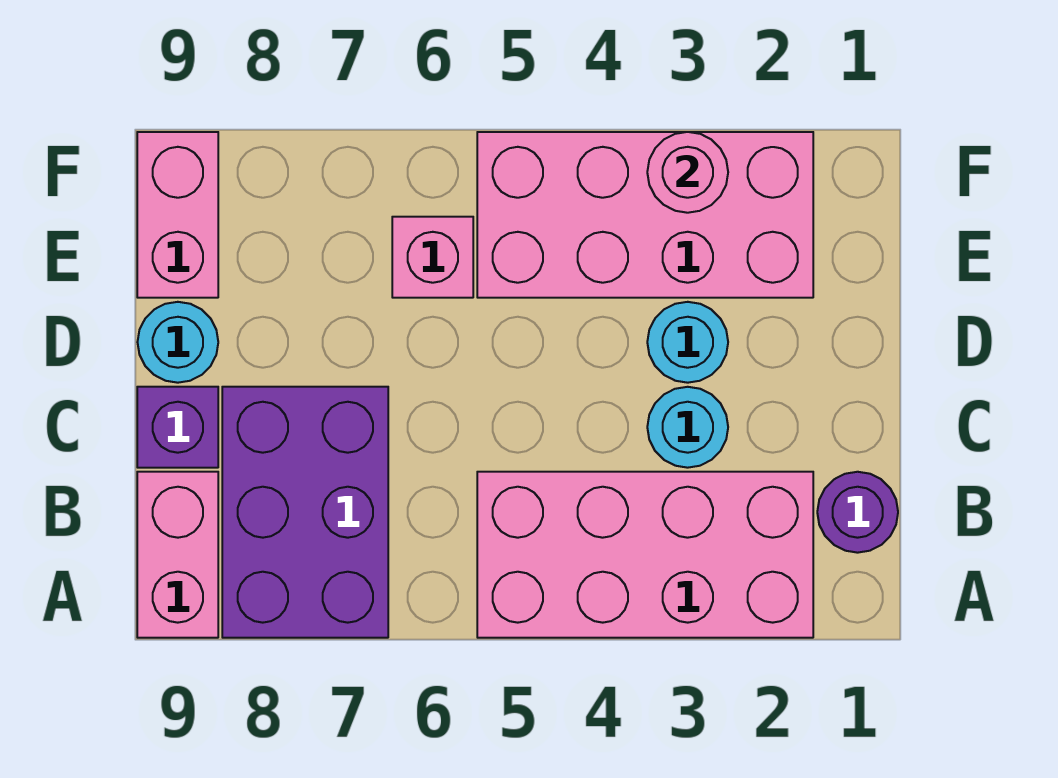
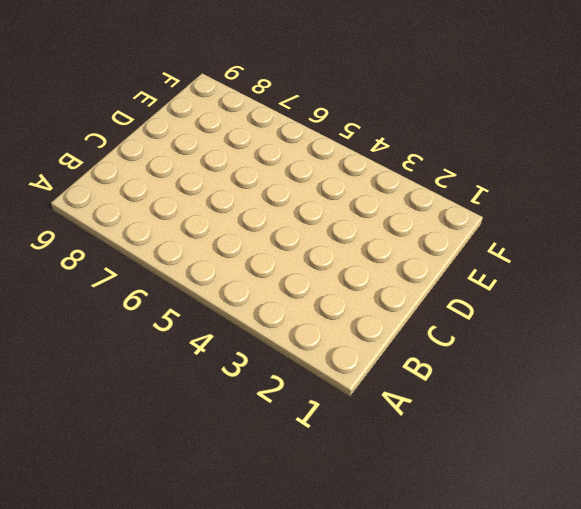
none -> pink brick A2:B5 level 1
none -> purple brick A7:C8 level 1
none -> pink brick A9:B9 level 1

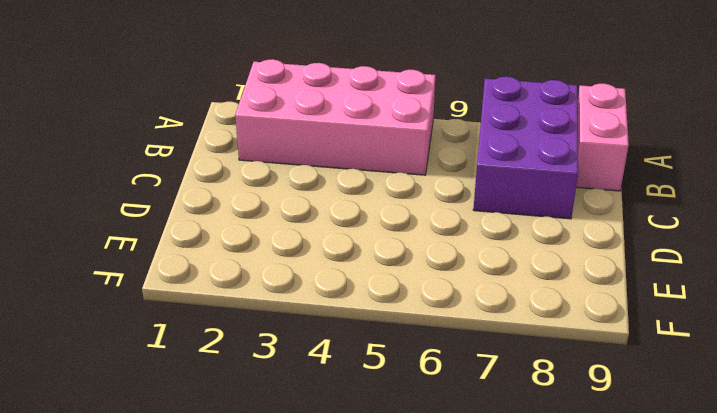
none -> purple round brick B1 level 1
none -> cyan round brick C3 level 1
none -> purple brick C9 level 1

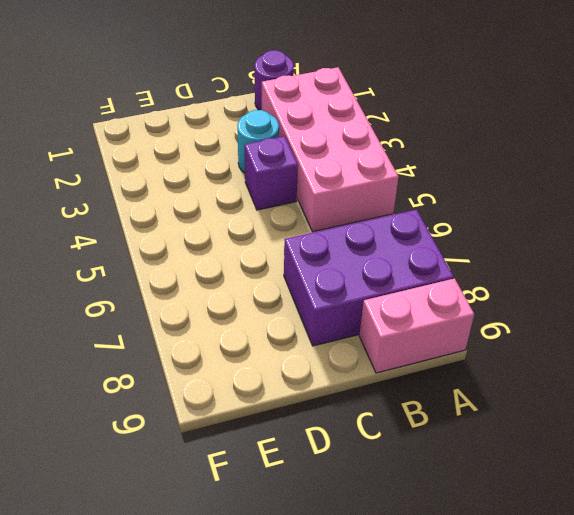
purple brick C4 level 1 -> purple brick C9 level 1
none -> cyan round brick D3 level 1
none -> cyan round brick D9 level 1
none -> pink brick E2:F5 level 1

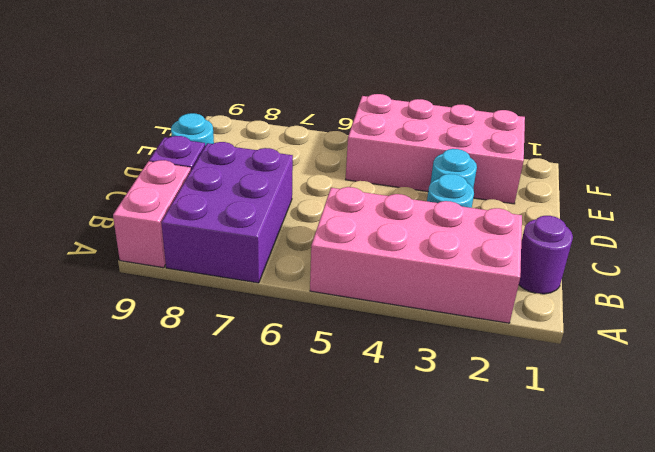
none -> pink brick E6 level 1
none -> pink brick E9:F9 level 1
none -> pink round brick F3 level 2

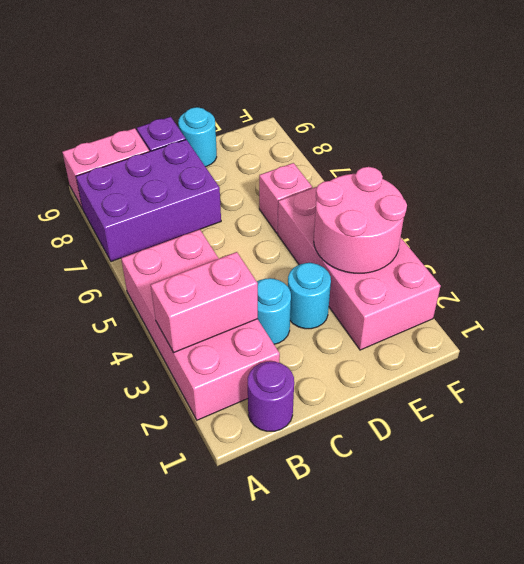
pink brick A3:B3 level 2 -> pink brick E9:F9 level 1
pink round brick E3:F4 level 2 -> pink round brick F3 level 2

